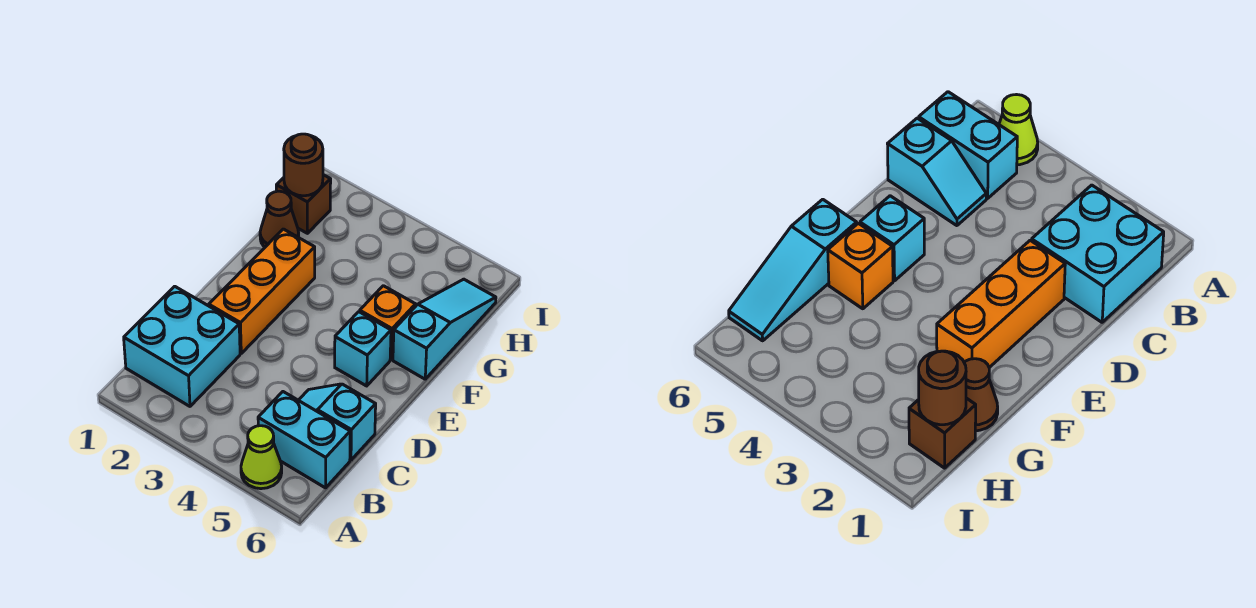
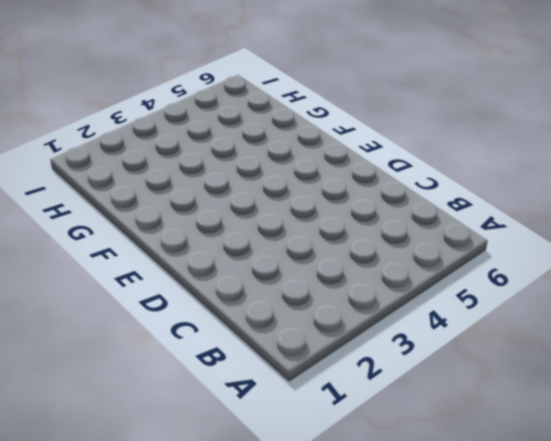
none -> lime cone A5 level 1
none -> cyan brick B1:C2 level 1

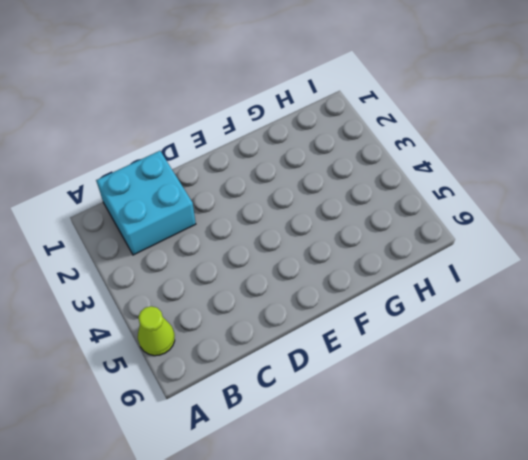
none -> cyan brick B5:B6 level 1
none -> cyan slope C5:C6 level 1 top 6

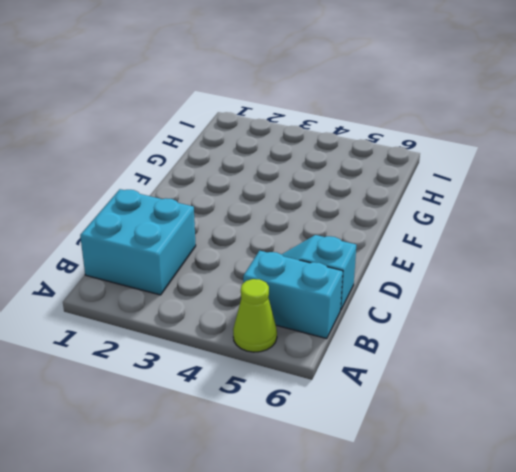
none -> orange brick D2:F2 level 1
none -> cyan brick E5 level 1

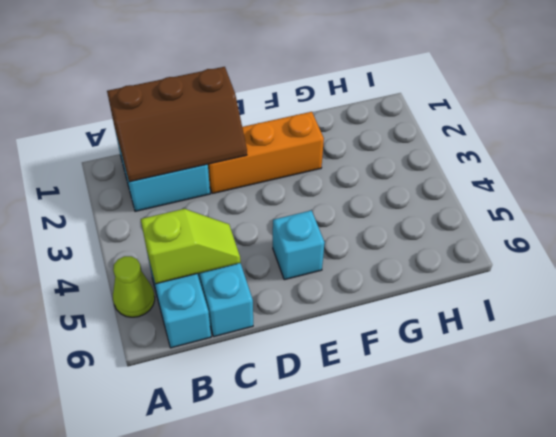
brown slope B1:D2 level 2 top 1 -> none
lime slope B5:C5 level 2 top B -> none
none -> orange brick F5 level 1
none -> cyan slope F6:H6 level 1 top F

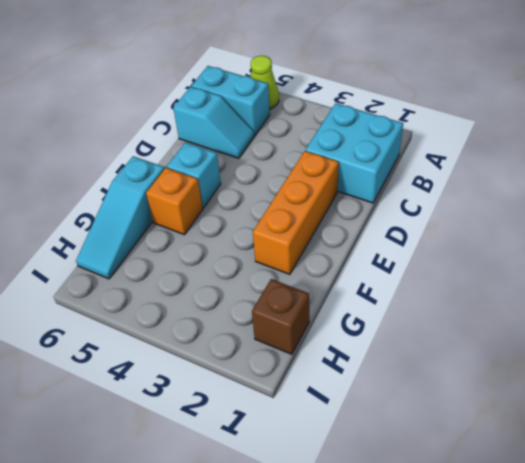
none -> brown cone G1 level 1
none -> brown round brick H1 level 2

